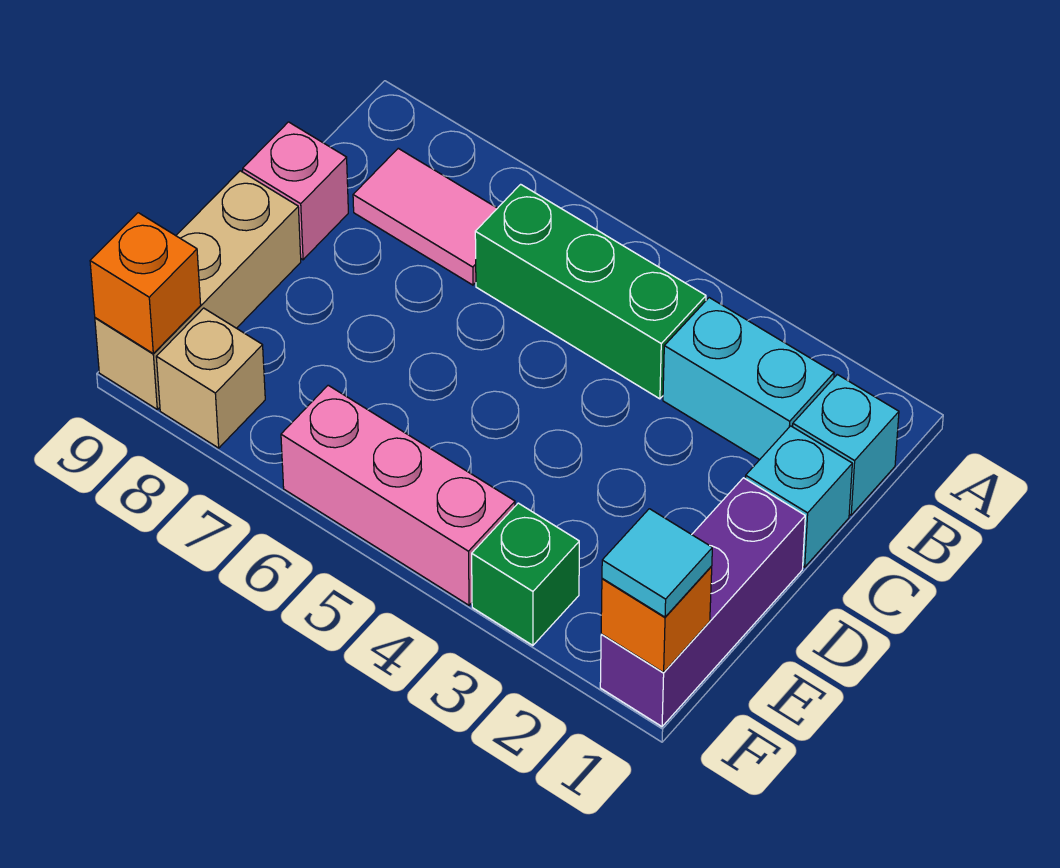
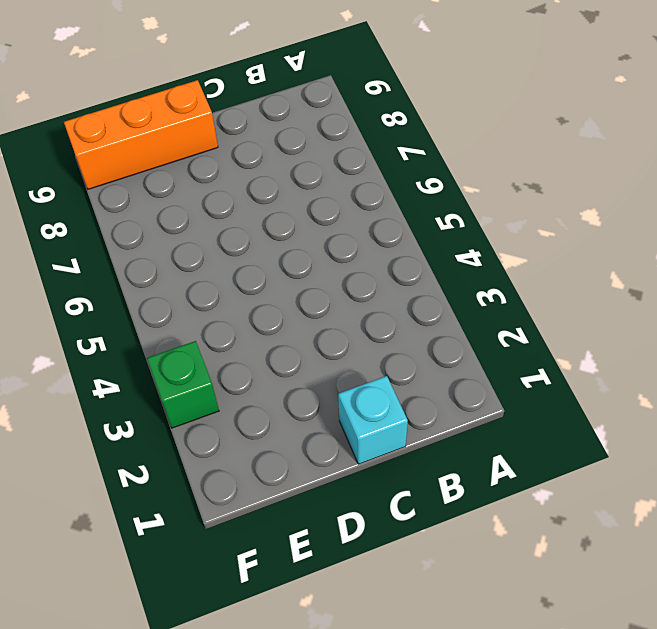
orange brick D9:F9 level 1 -> tan brick D9:F9 level 1
none -> cyan brick B1 level 1
none -> cyan brick B2:B3 level 1
none -> green brick B4:B6 level 1

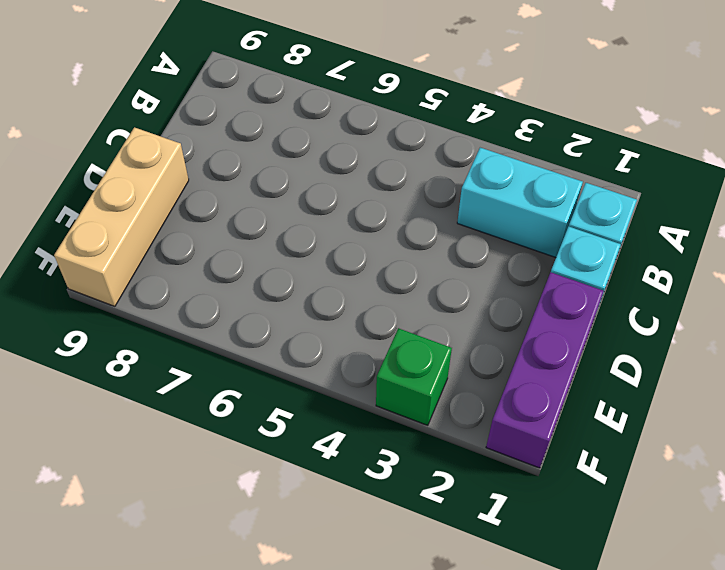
none -> green brick B4:B6 level 1
none -> pink tile B7:B8 level 1
none -> pink brick C9 level 1

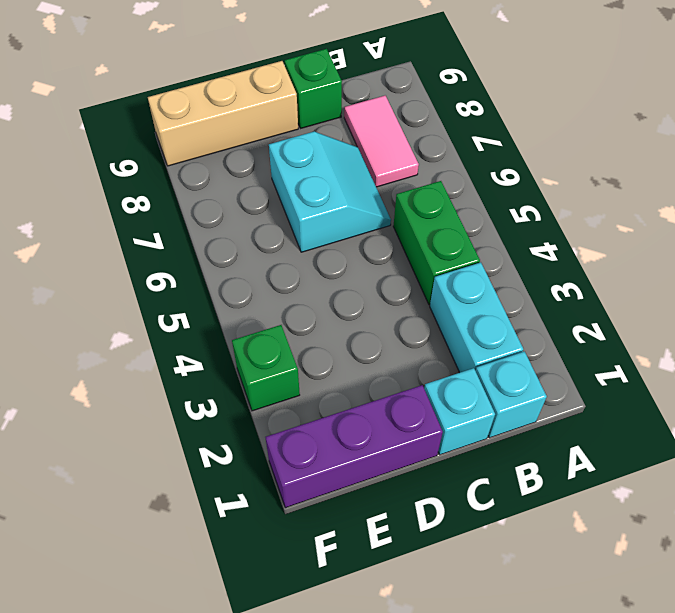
green brick B4:B5 level 1 -> green brick B4:B6 level 1
cyan slope C6:D7 level 1 top D -> none
green brick C9 level 1 -> pink brick C9 level 1
none -> pink brick F4:F6 level 1
none -> tan brick F8 level 1
none -> orange brick F1 level 2

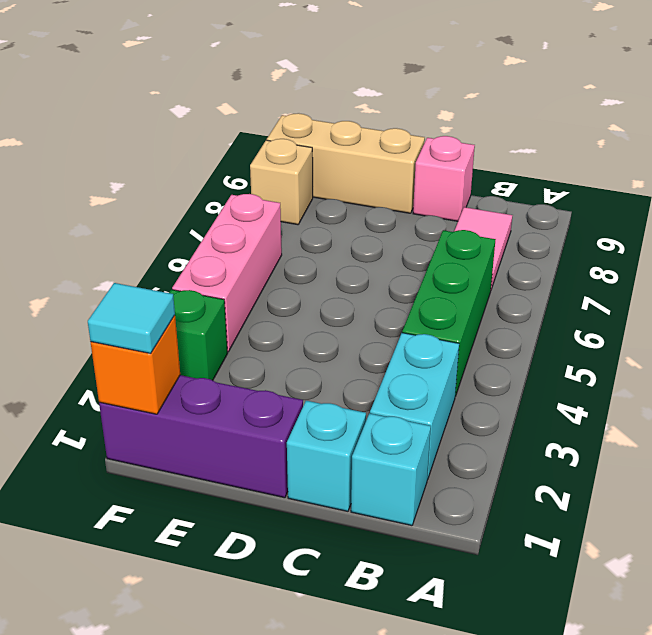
none -> orange brick F9 level 2

